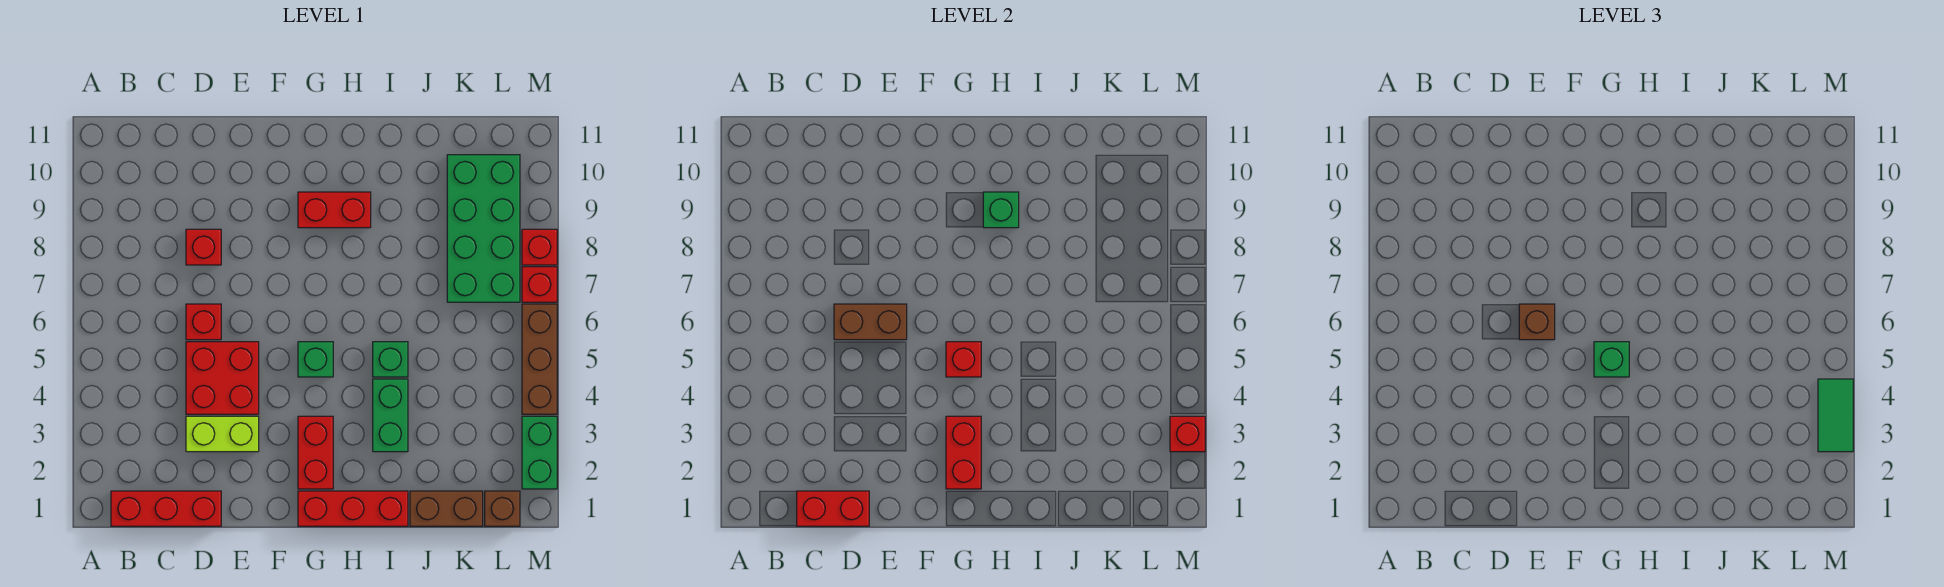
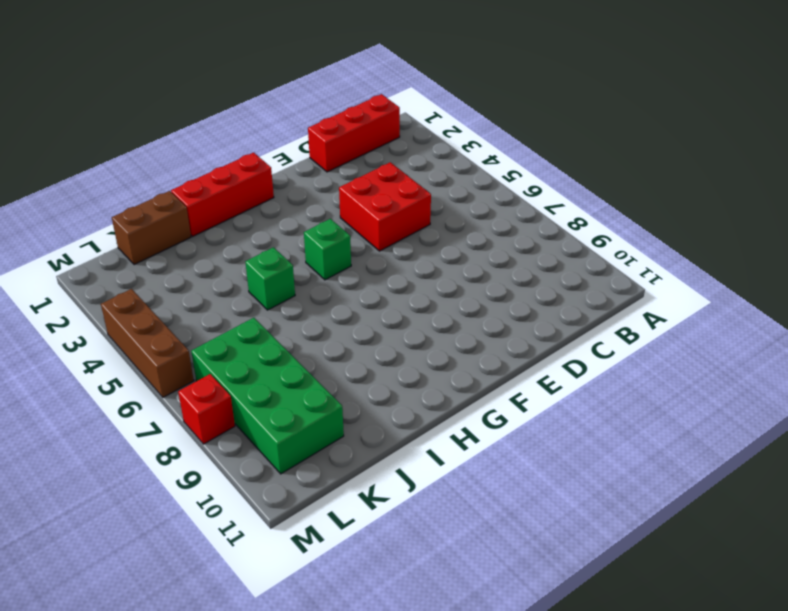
none -> lime brick D3:E3 level 1
none -> red brick D6 level 1
none -> red brick D8 level 1

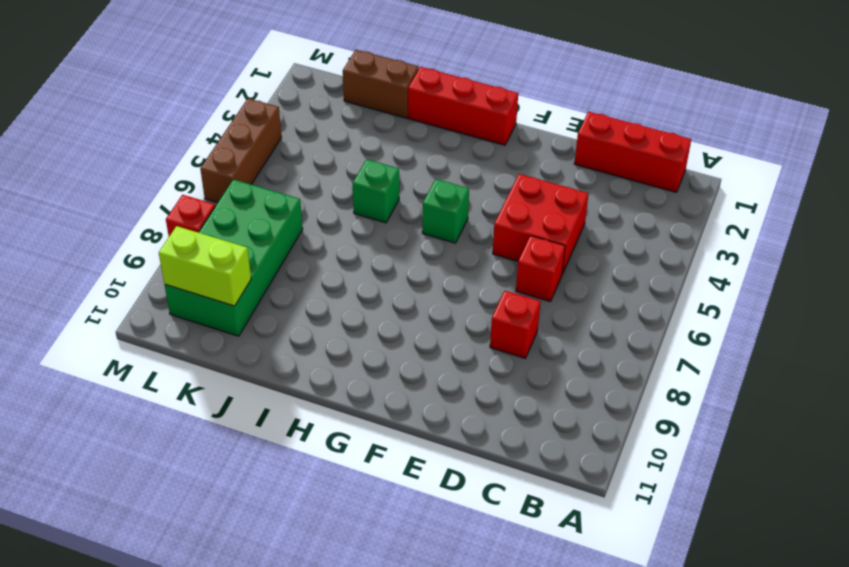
lime brick K10:L10 level 2 -> lime brick D3:E3 level 1
none -> red brick G2:G3 level 1
none -> red brick G9:H9 level 1
none -> green brick I3:I4 level 1

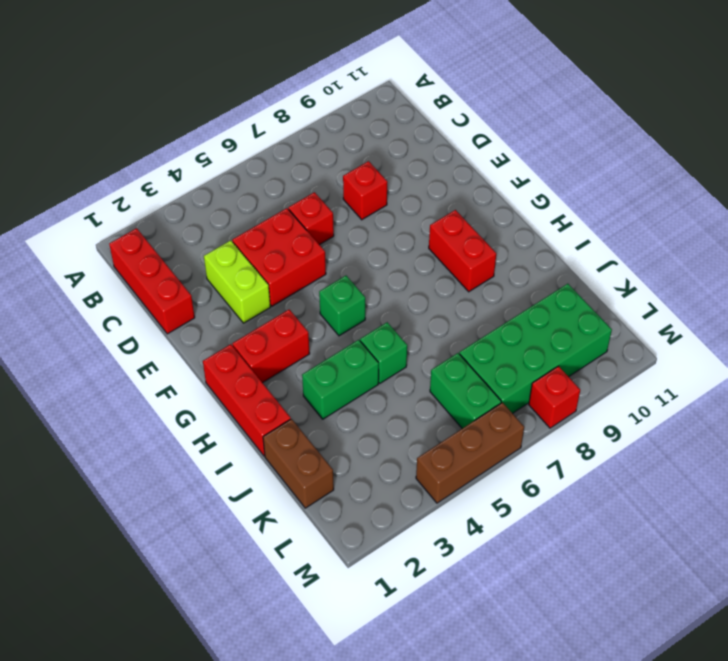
green brick K6:L6 level 1 -> green brick M2:M3 level 1
none -> brown brick L1 level 1
none -> red brick M7 level 1
none -> red brick C1:D1 level 2

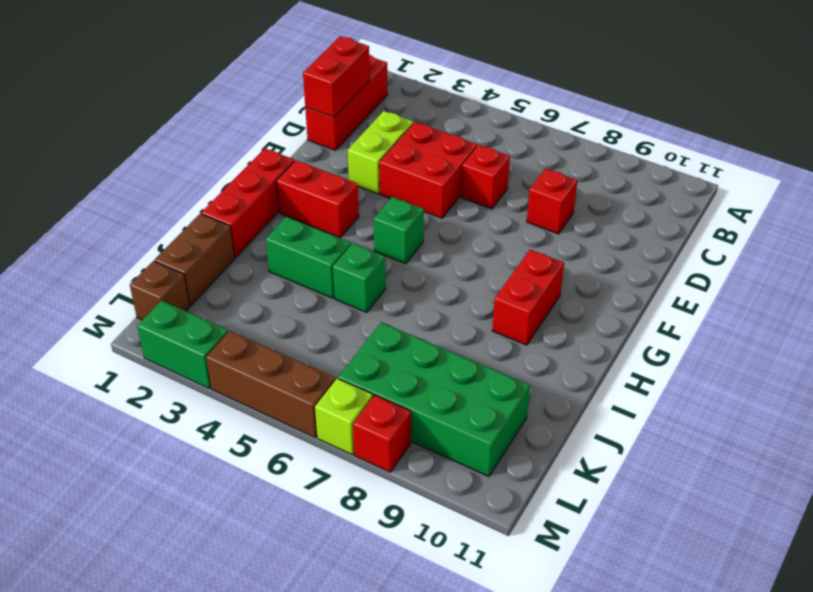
lime brick M7 level 1 -> red brick M7 level 1
none -> brown brick D6:E6 level 2
none -> red brick G2:G3 level 2
none -> red brick G5 level 2

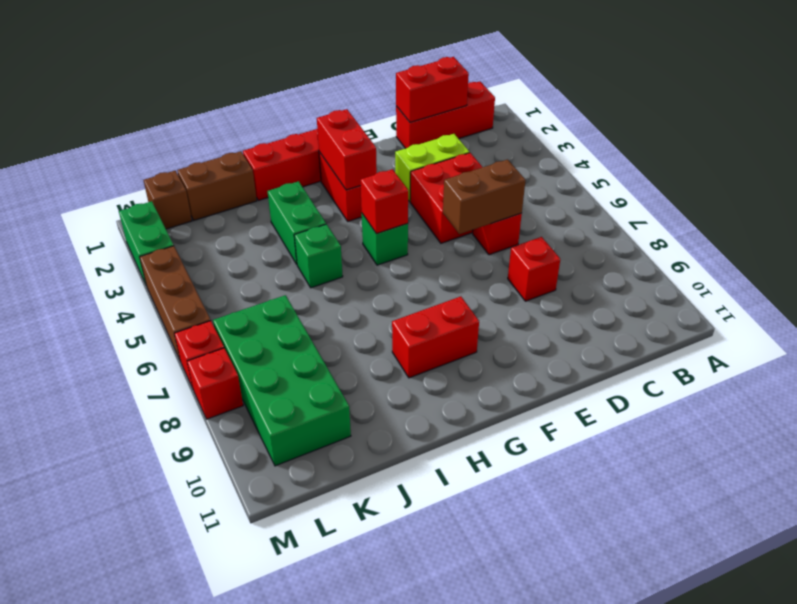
none -> green brick H9 level 2
none -> red brick M3 level 2
none -> brown brick E6 level 3

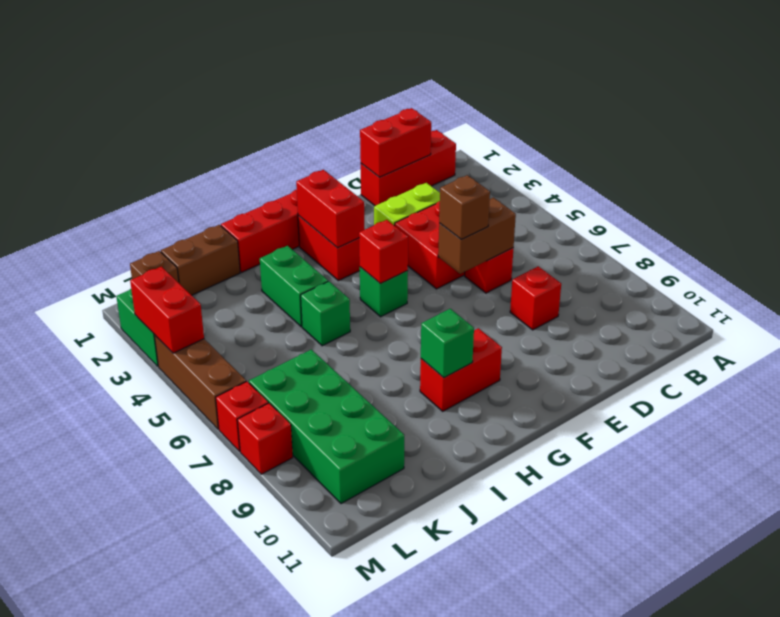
red brick M3:M4 level 2 -> red brick M3 level 2
none -> green brick G5 level 3
none -> green tile M3:M4 level 3

